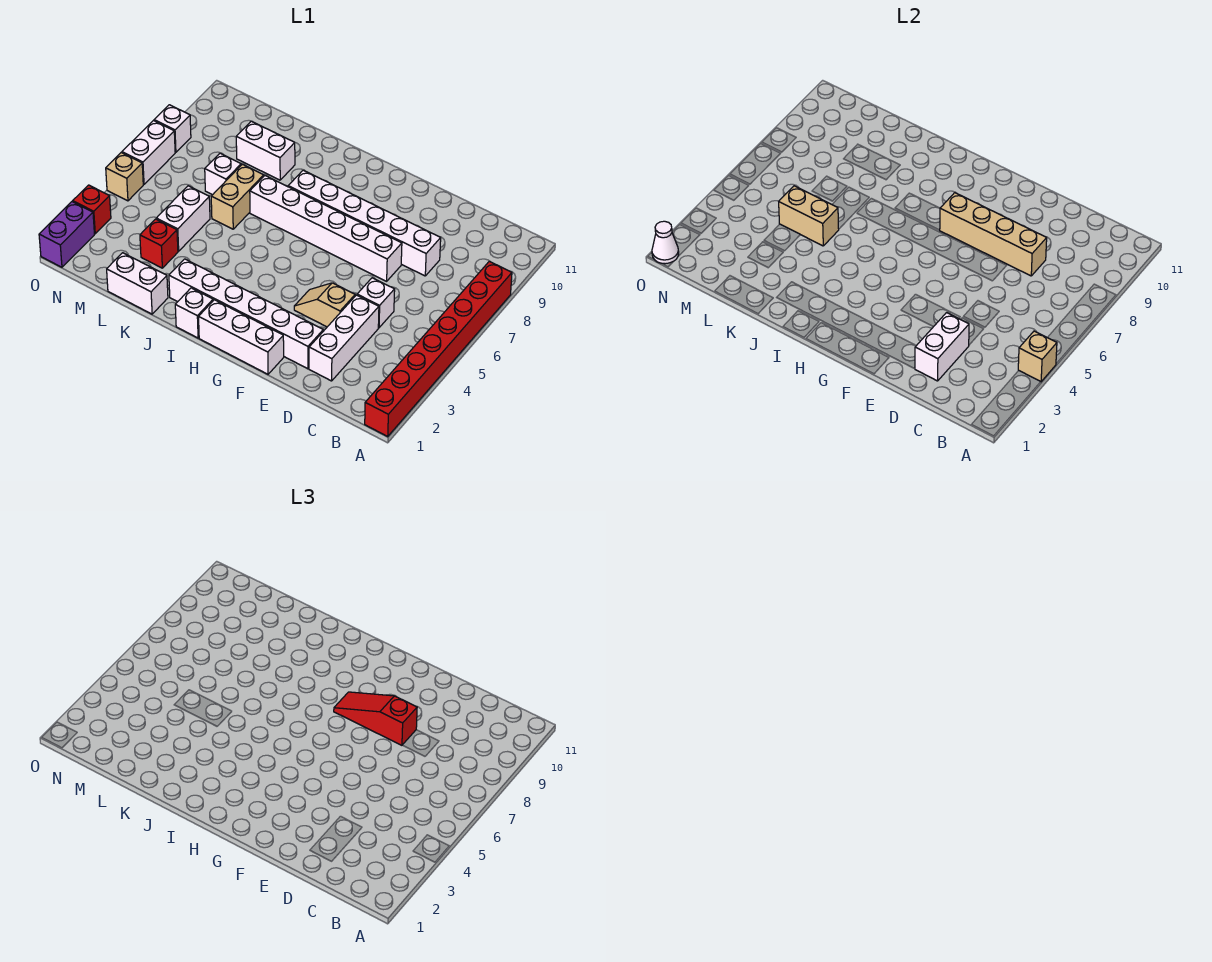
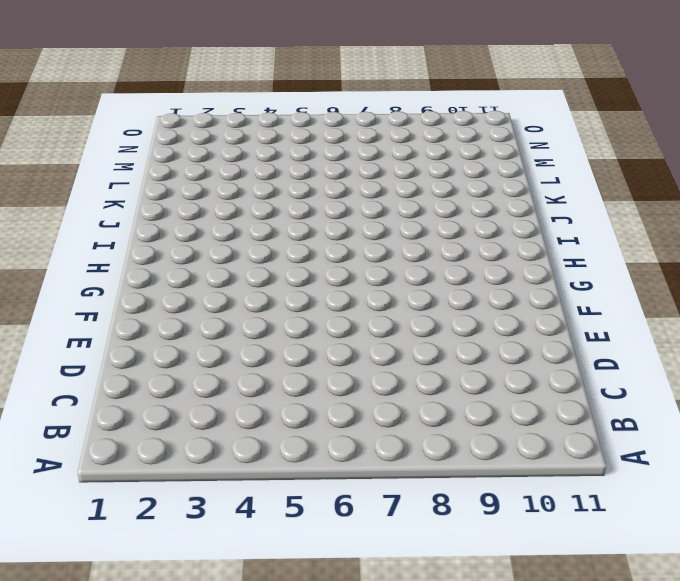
none -> red brick A1:A8 level 1
none -> white brick D2:D4 level 1
none -> white brick D5 level 1

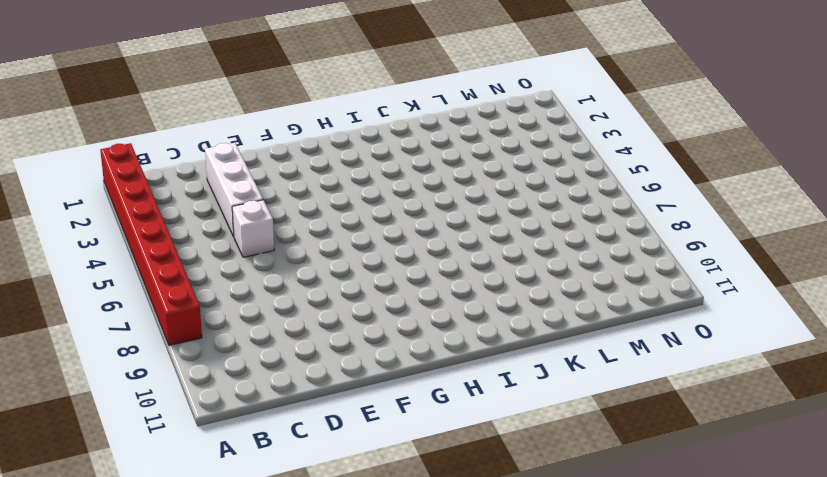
none -> white brick D8:I8 level 1
none -> white brick E2:J2 level 1
none -> tan slope E4:F4 level 1 top E

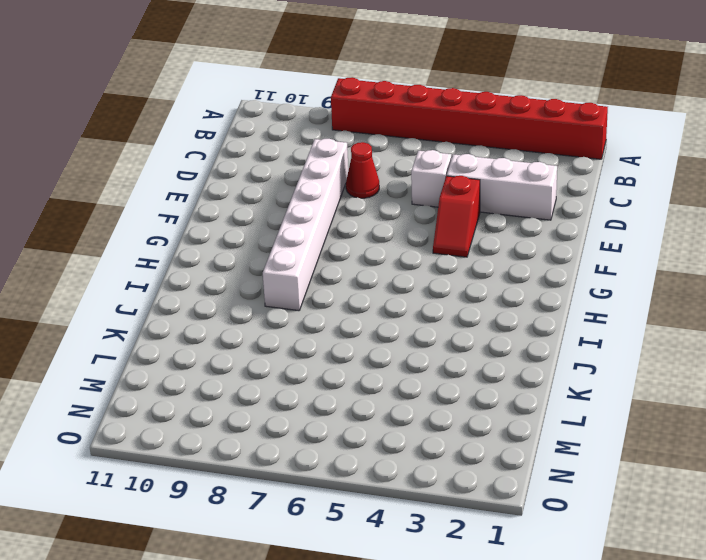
red cone D7 level 1 -> none
red slope E4:F4 level 1 top E -> tan slope E4:F4 level 1 top E
none -> white brick E2:J2 level 1
none -> white brick E7:J7 level 1
none -> white brick F1:H1 level 1

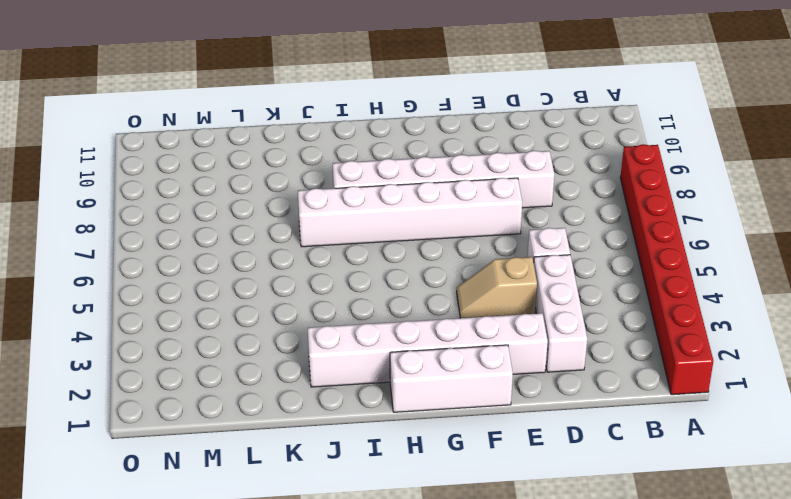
none -> white brick I1 level 1
none -> white brick K1:L1 level 1
none -> tan brick K6:K7 level 1

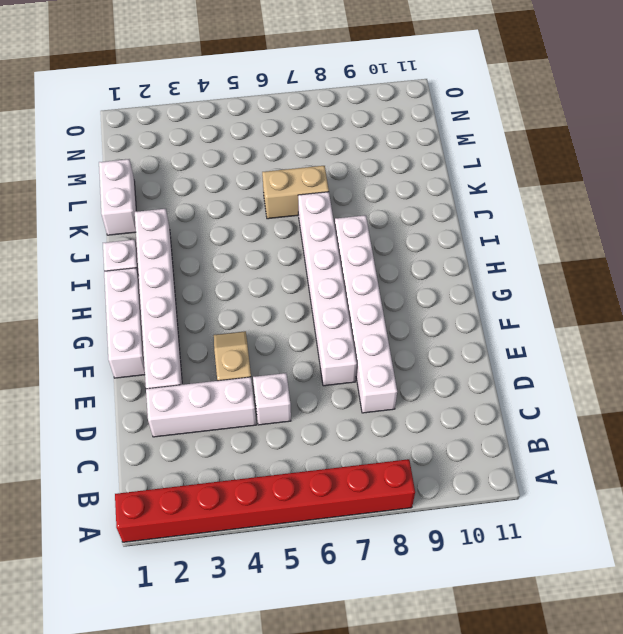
none -> white brick K9:L9 level 1
none -> red brick L3 level 1
none -> white brick L4:L5 level 1

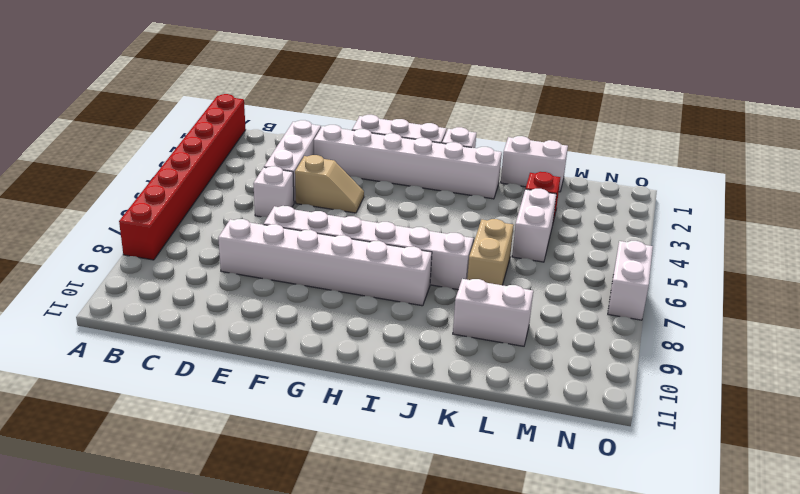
none -> white brick L7 level 1
none -> purple brick O1:O2 level 1
none -> red brick O3 level 1

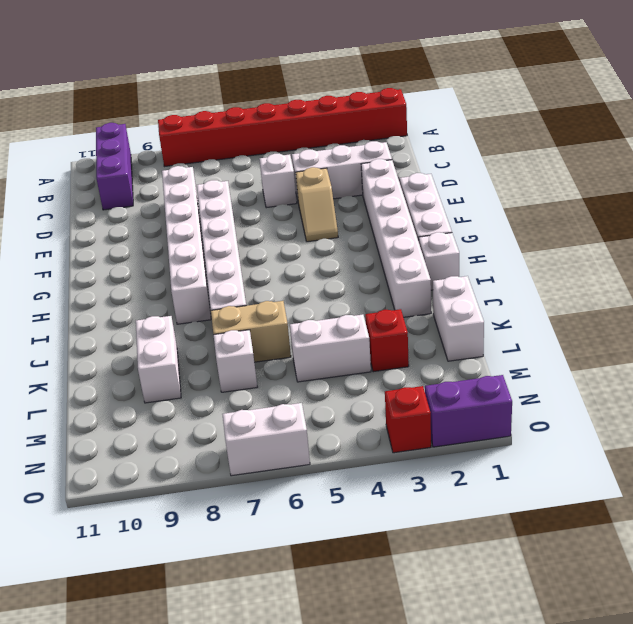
purple brick A10:C10 level 1 -> none
none -> tan brick O5 level 1
none -> white brick O8 level 1
none -> tan brick A4 level 2

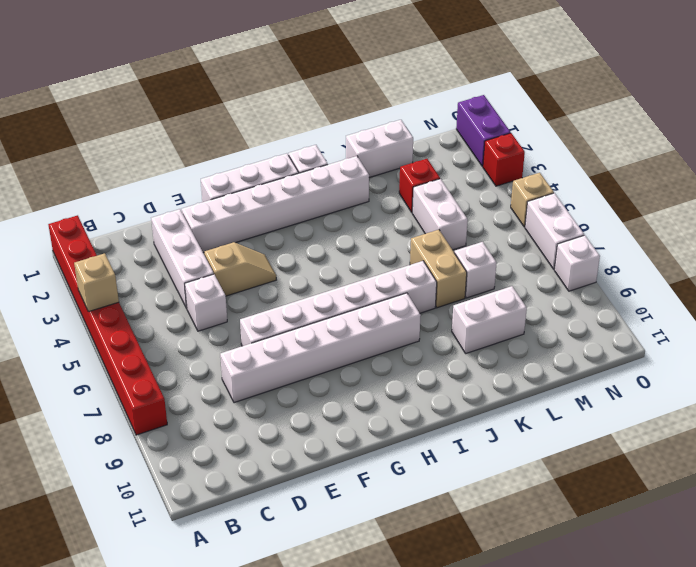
none -> white brick D2:D3 level 2
none -> tan brick D8:G8 level 2
none -> tan brick K5:L5 level 2

